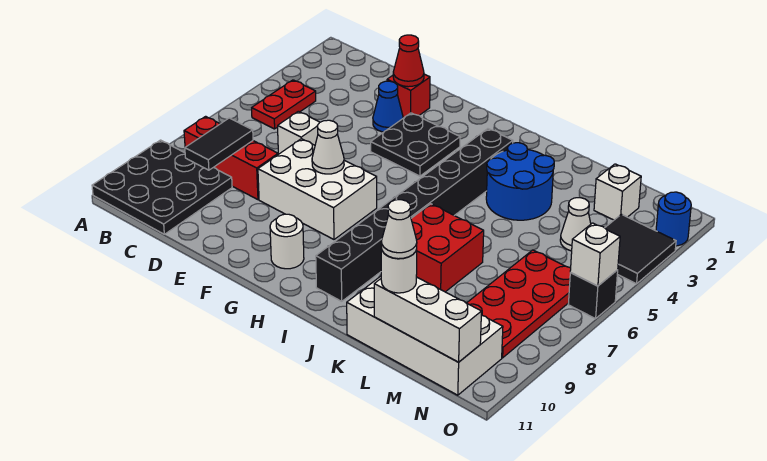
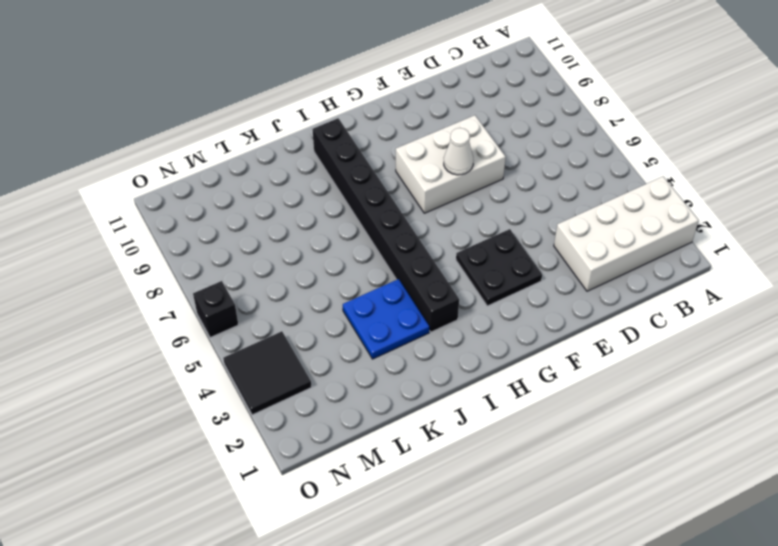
white brick A2:D3 level 1 -> white brick K10:N11 level 1
blue plate J3:K4 level 1 -> blue round brick J3:K4 level 1
none -> black plate A9:C11 level 1
none -> red plate B4:B5 level 1
none -> red brick B8:D8 level 1

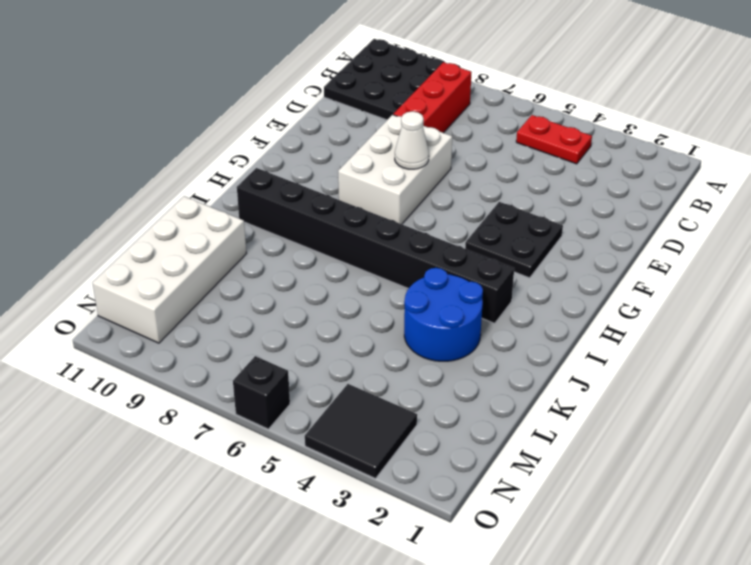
none -> white brick D6 level 1
none -> red brick E2 level 1
none -> blue cone E3 level 1

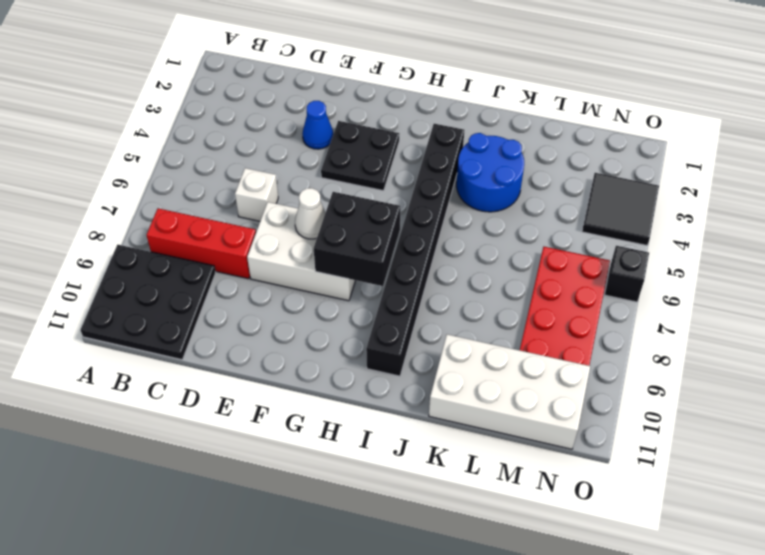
black brick G7:H8 level 2 -> none
none -> red plate B4:B5 level 1
none -> red brick E2 level 1
none -> white round brick G10 level 1

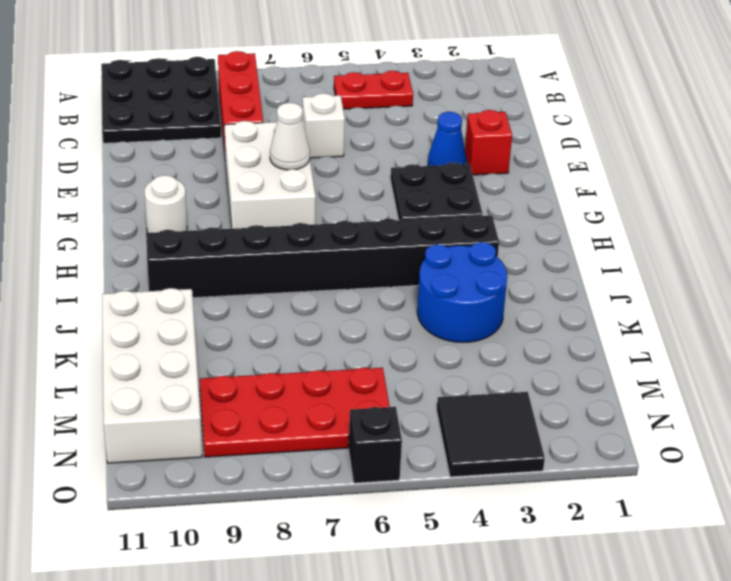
none -> red brick J7:K8 level 1
none -> white brick M2 level 1
none -> white cone M4 level 1

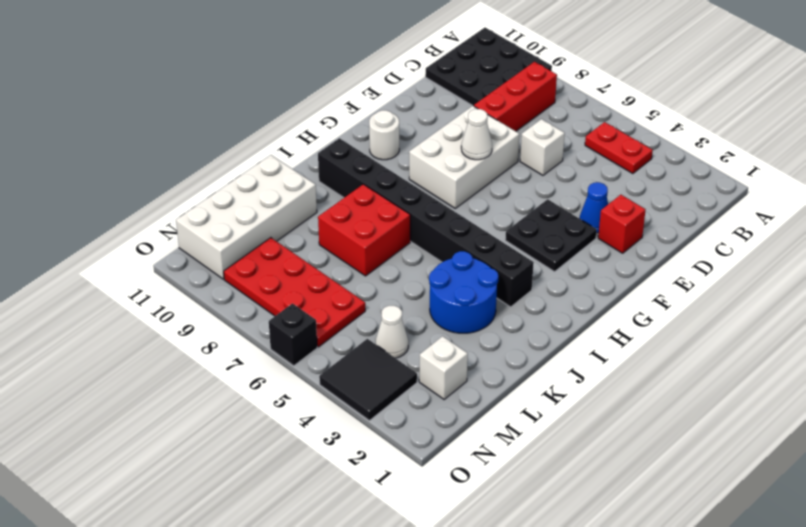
none -> blue round brick O2 level 1
none -> black tile C8:C9 level 2
none -> red cone E2 level 2

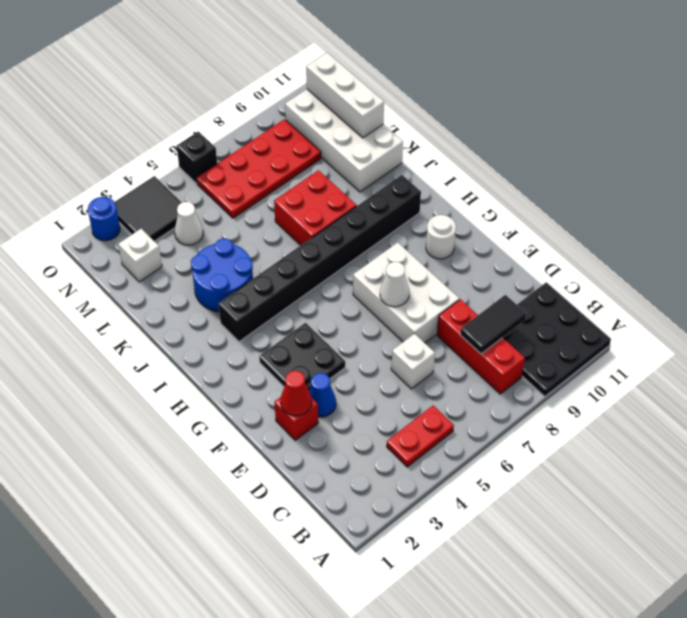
none -> white brick O6 level 2
none -> white round brick L11 level 3
none -> white cone L11 level 4

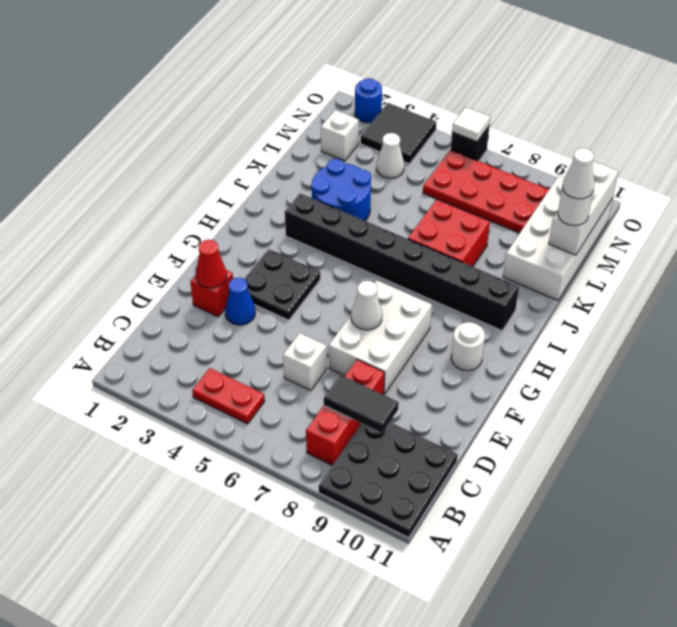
white tile O6 level 2 -> white brick O6 level 2

